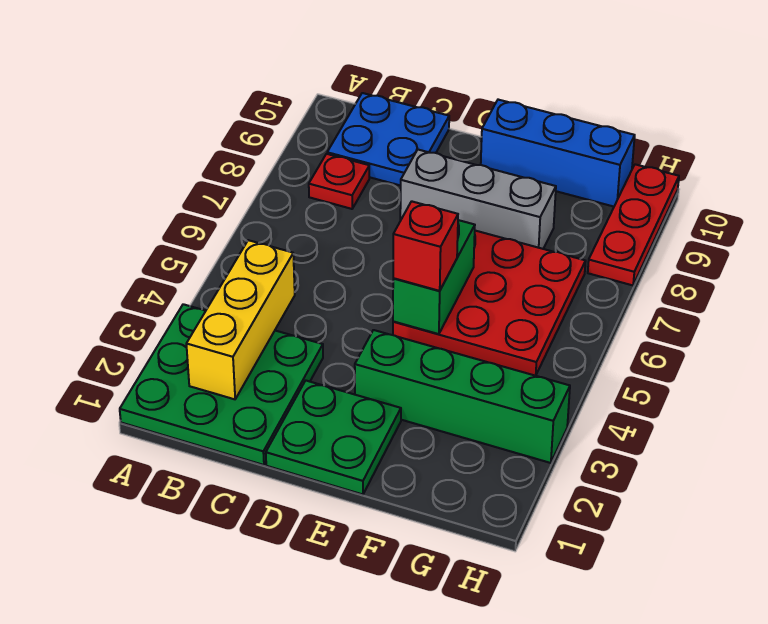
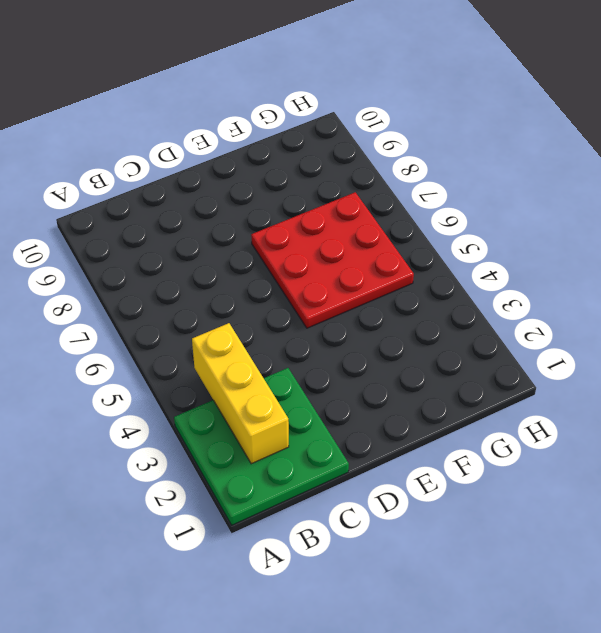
none -> red plate B8 level 1
none -> blue plate B9:C10 level 1
none -> green plate D1:E2 level 1

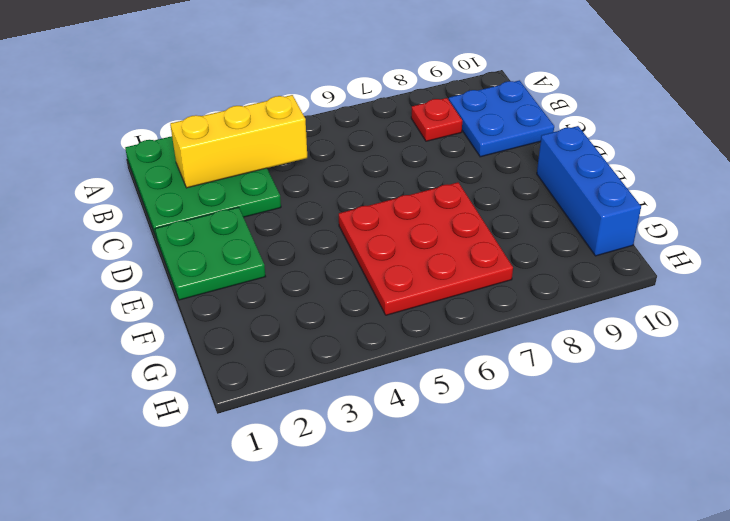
none -> grey brick D8:F8 level 1
none -> green brick E3:H3 level 1
none -> red plate H8:H10 level 1

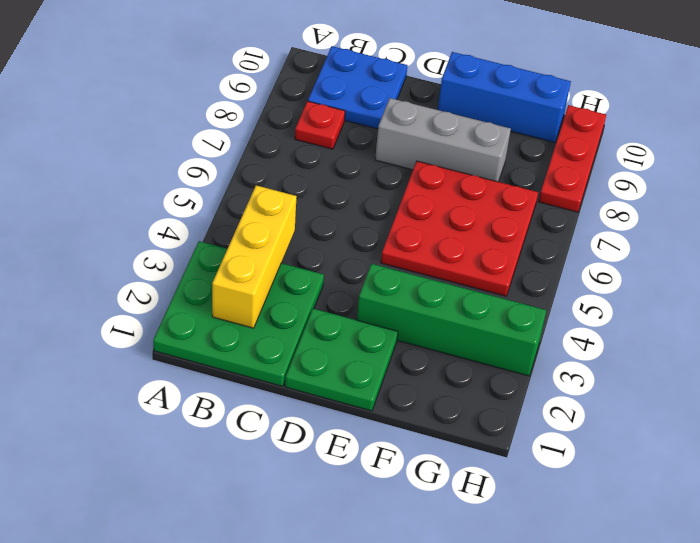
none -> green brick E5:E6 level 2
none -> red brick E5 level 3

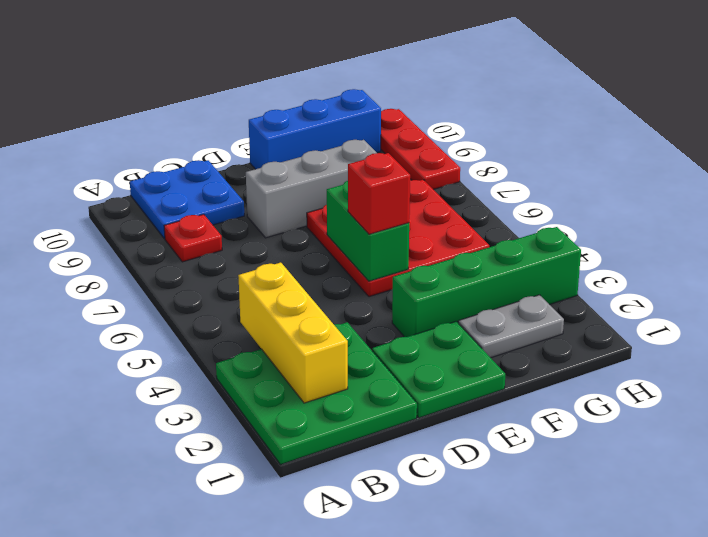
grey plate F2:G2 level 1 -> none

